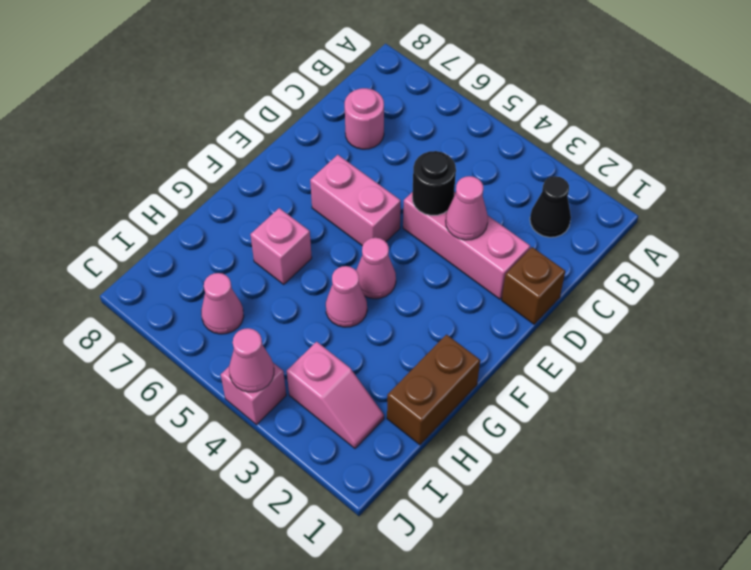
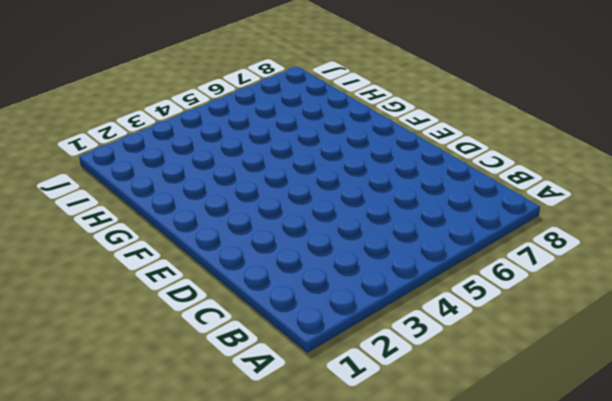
none -> black cone B2 level 1
none -> pink round brick C7 level 1
none -> brown brick D1 level 1

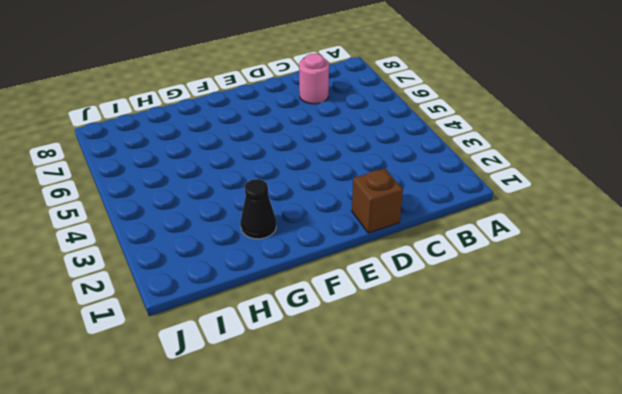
black cone G2 level 1 -> black cone B2 level 1
none -> pink brick D2:D4 level 1
none -> pink brick E5:E6 level 1
none -> pink cone F4 level 1

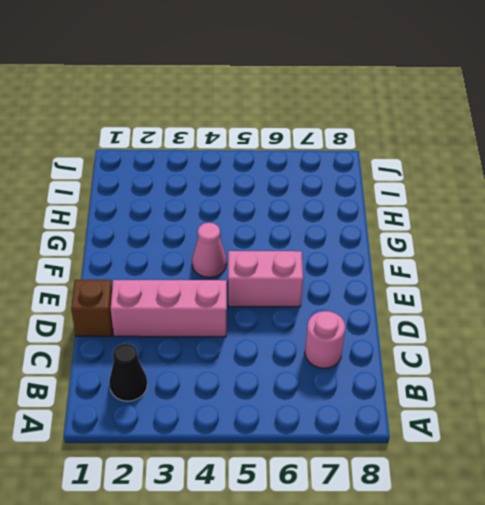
none -> brown brick G1:H1 level 1
none -> pink cone G4 level 1
none -> pink brick G6 level 1

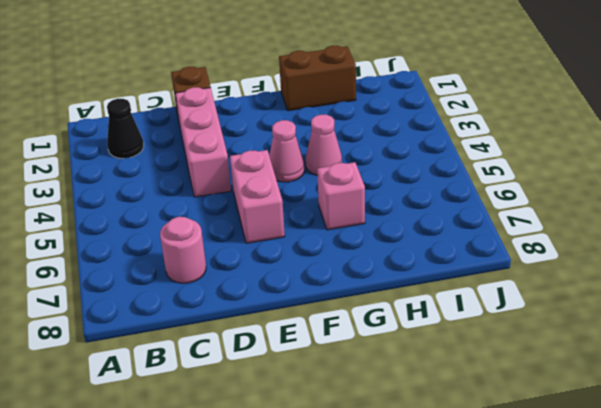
none -> pink slope I2:I3 level 1 top 3
none -> pink cone I6 level 1
none -> pink brick J4 level 1

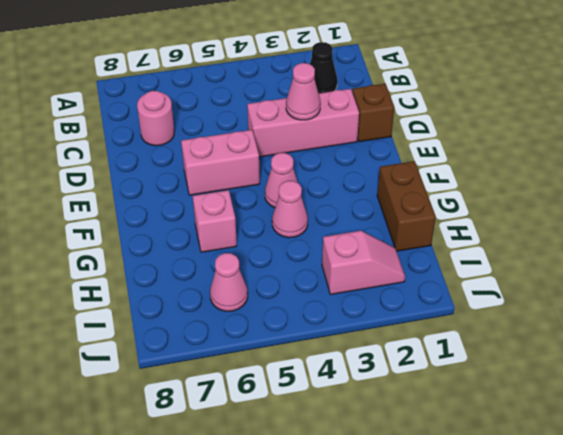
none -> pink brick J4 level 1
none -> black round brick D4 level 2
none -> pink cone J4 level 2

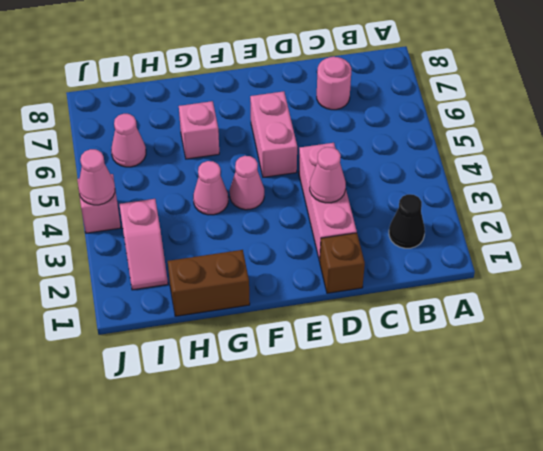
none -> black round brick D4 level 2

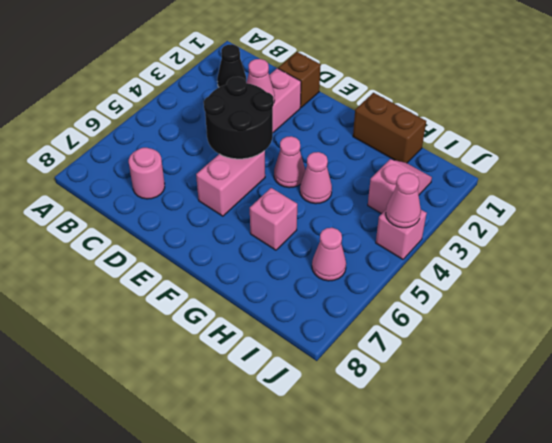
black round brick D4:E5 level 2 -> black round brick D4 level 2

